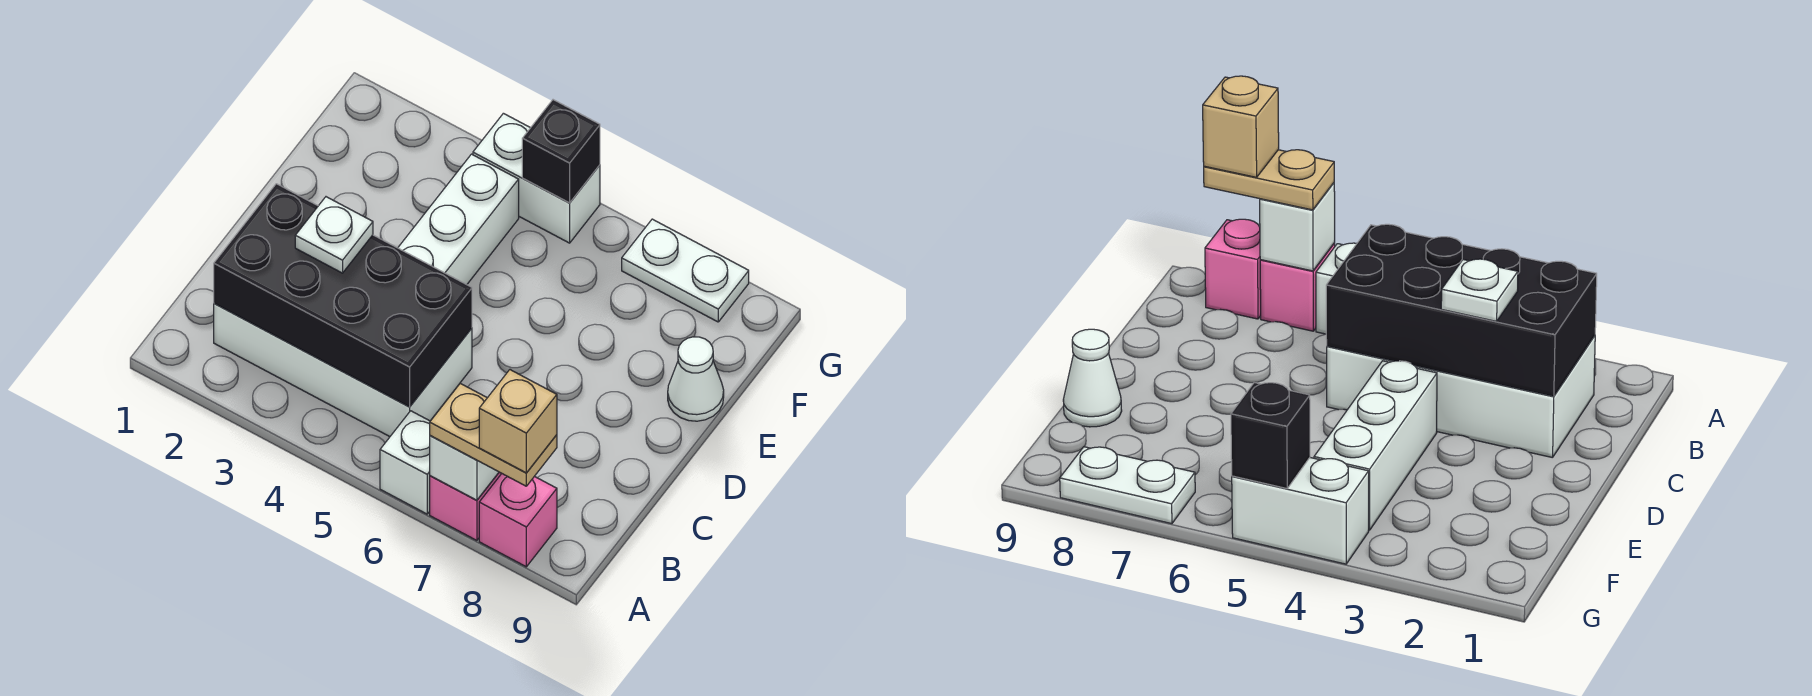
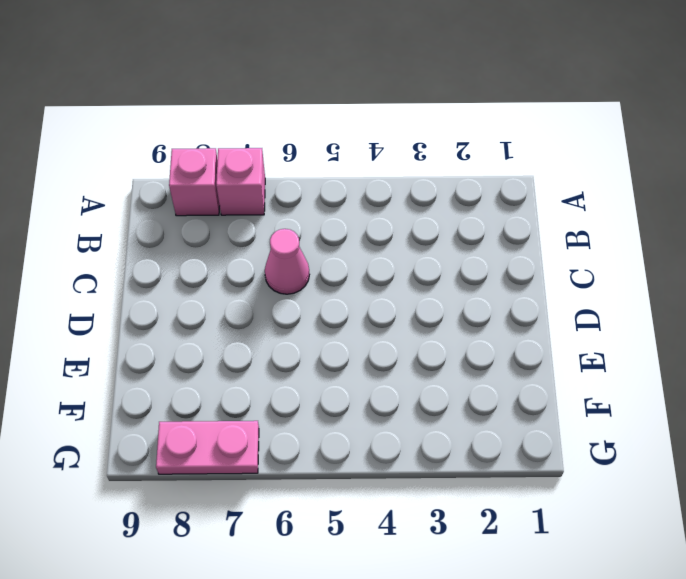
pink cone C6 level 1 -> none
pink plate G7:G8 level 1 -> white plate G7:G8 level 1
none -> white brick A6 level 1
none -> white brick B2:C5 level 1
none -> white brick D4:F4 level 1

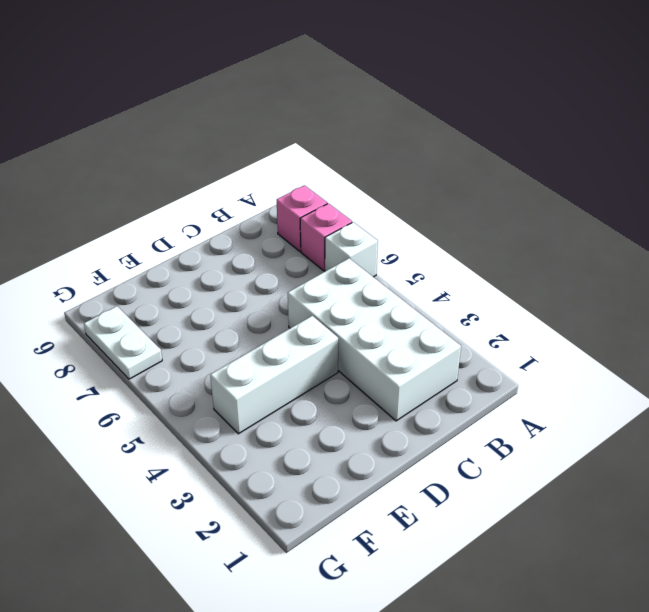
none -> white cone E9 level 1
none -> white brick G4:G5 level 1
none -> white brick A7 level 2

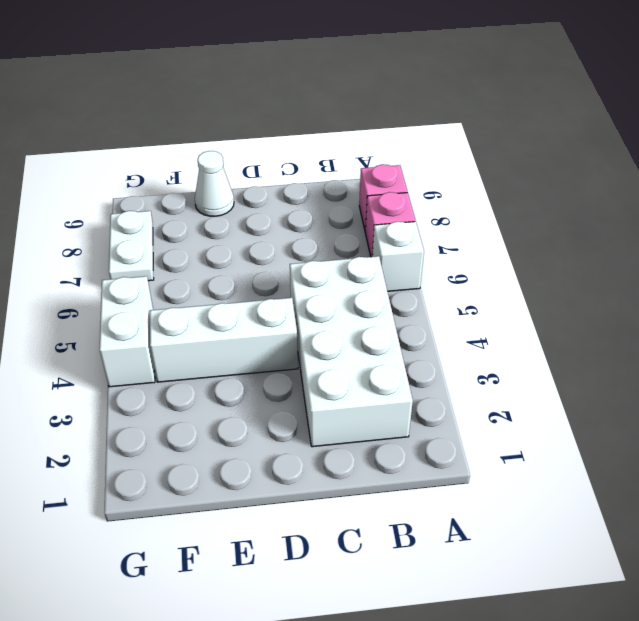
none -> white brick A7 level 2
none -> black brick B2:C5 level 2
none -> black brick G5 level 2

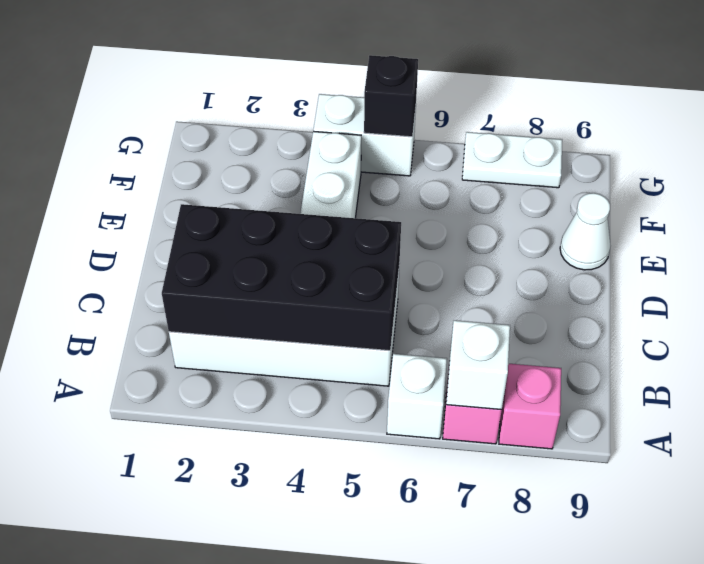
none -> tan plate A7:A8 level 3
none -> white plate C3 level 3
none -> tan brick A8 level 4

